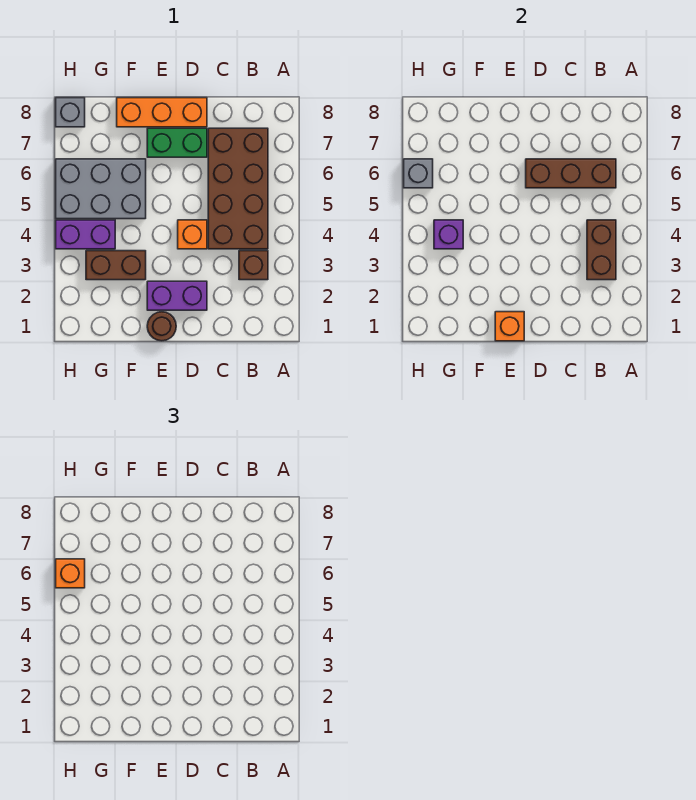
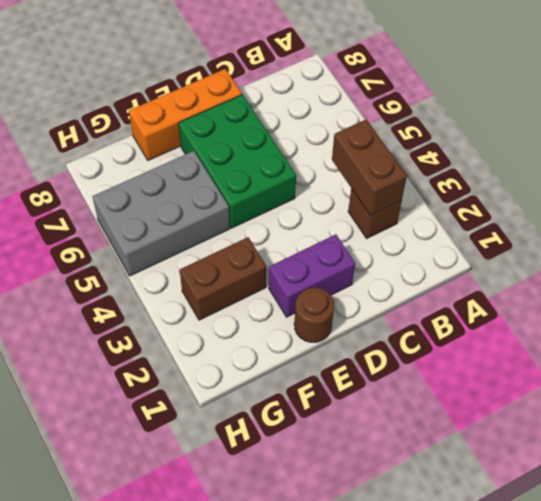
green brick D5:E7 level 1 -> green brick D7:E7 level 1
none -> brown brick B4:C7 level 1
none -> orange brick D4 level 1
none -> purple brick G4:H4 level 1

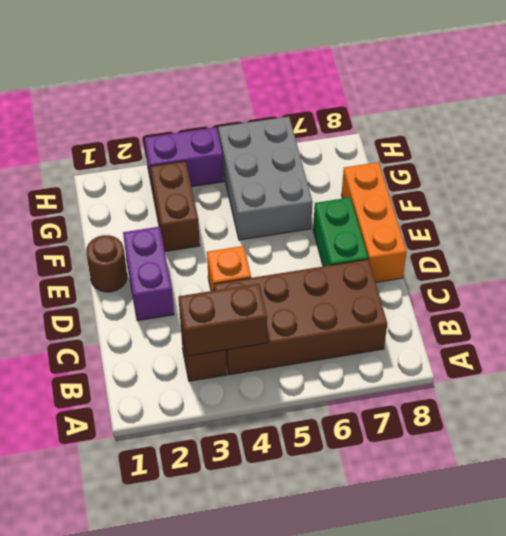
purple brick H3:H4 level 1 -> purple brick G4:H4 level 1
none -> grey brick H8 level 1
none -> brown brick B6:D6 level 2
none -> orange brick E1 level 2

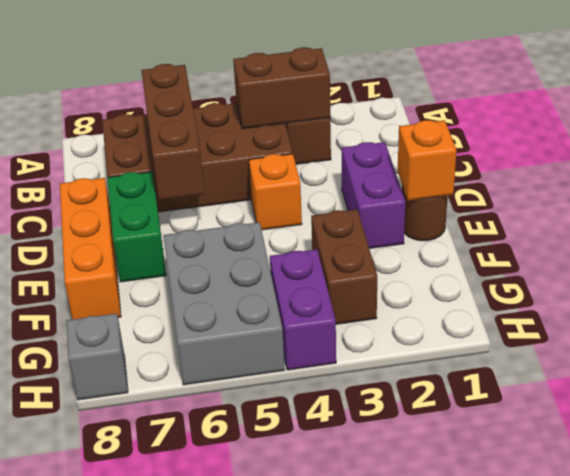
none -> purple brick G4 level 2
none -> grey brick H6 level 2
none -> orange brick H6 level 3

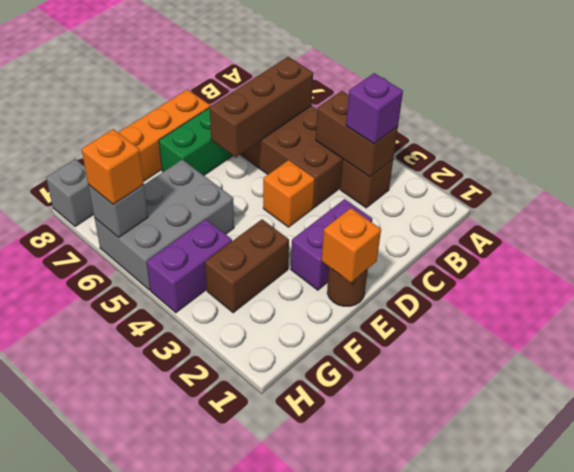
purple brick B3 level 3 -> purple brick G4 level 2

